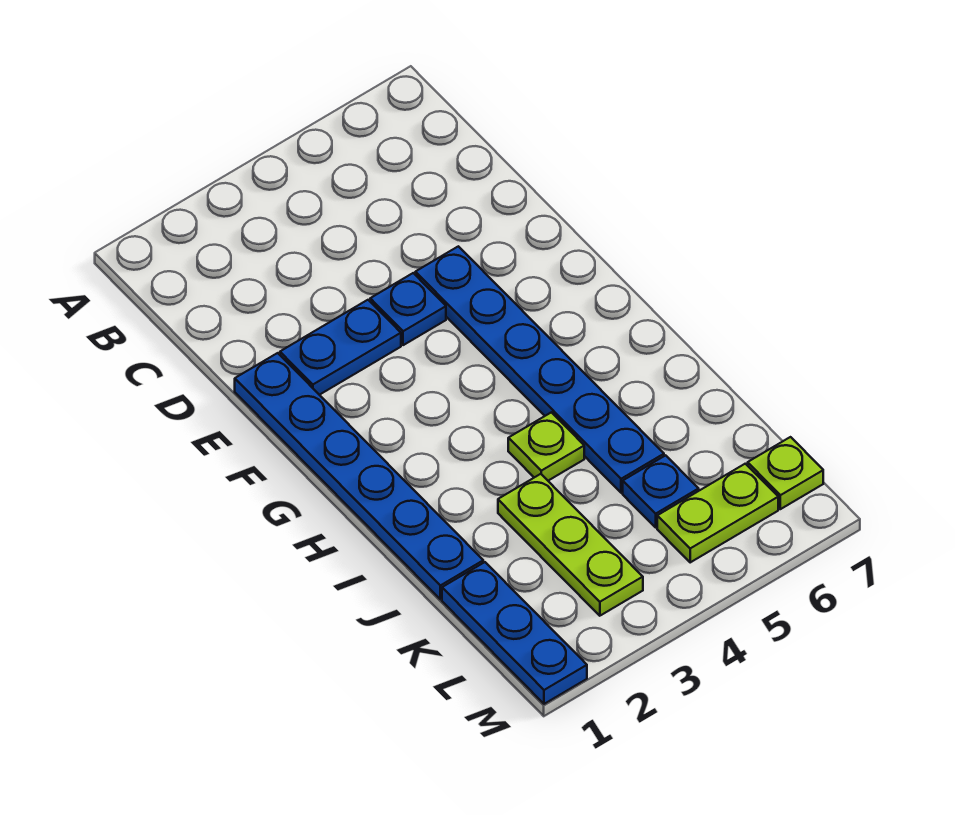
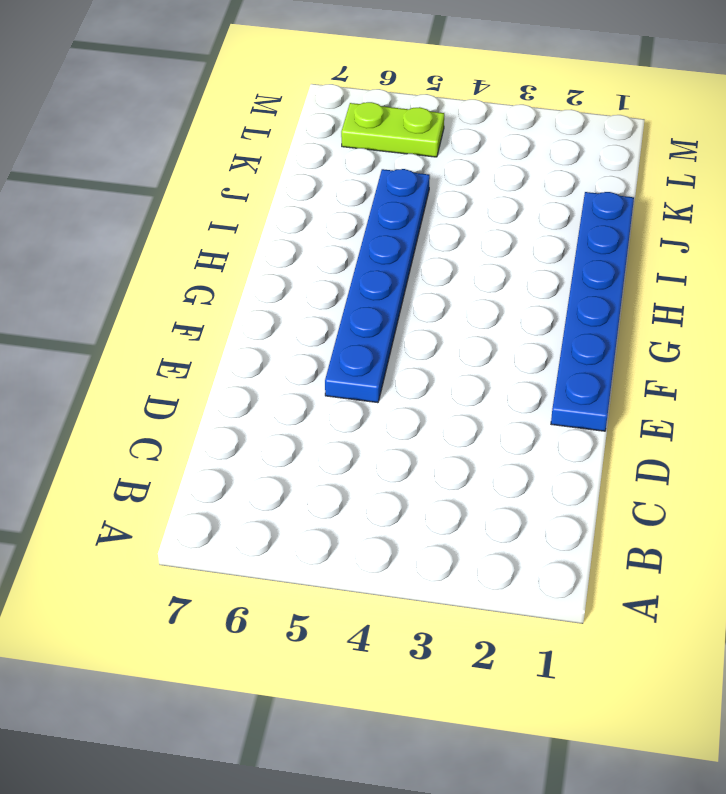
none -> blue plate E2:E3 level 1
none -> blue plate E4 level 1

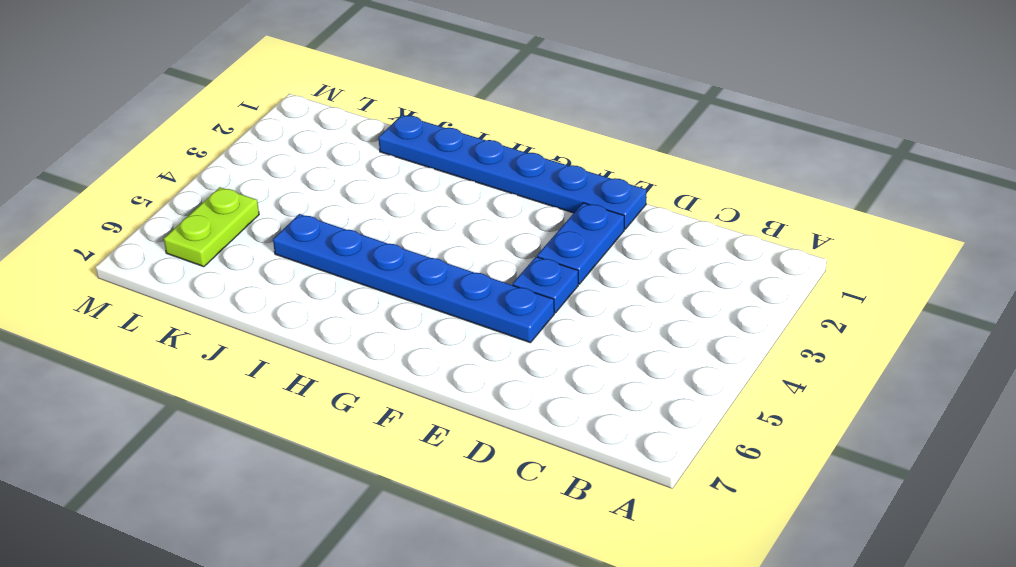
none -> lime plate I4 level 1
none -> lime plate J3:L3 level 1

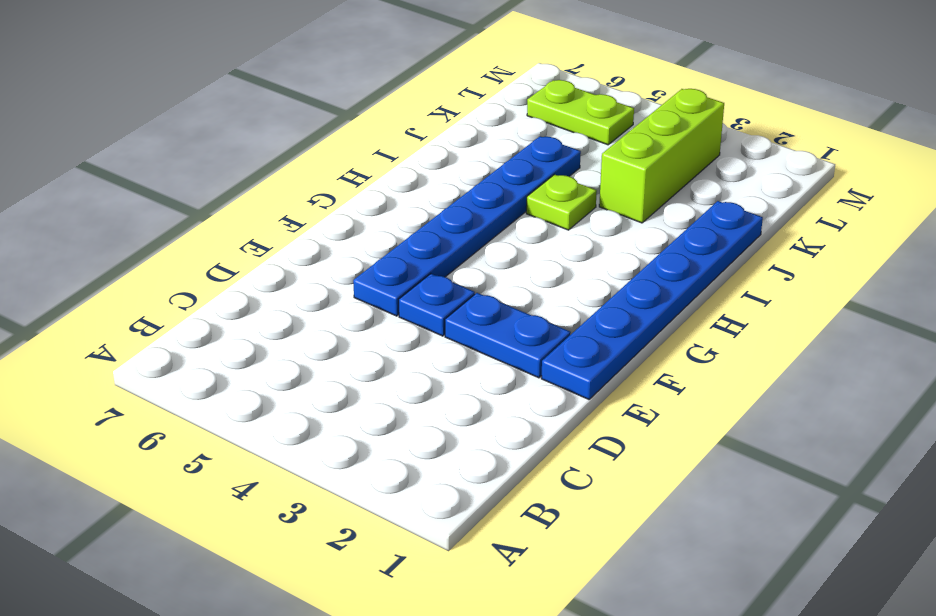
lime brick J3:L3 level 1 -> lime plate J3:L3 level 1
none -> blue plate K1:M1 level 1
none -> blue plate K5 level 1

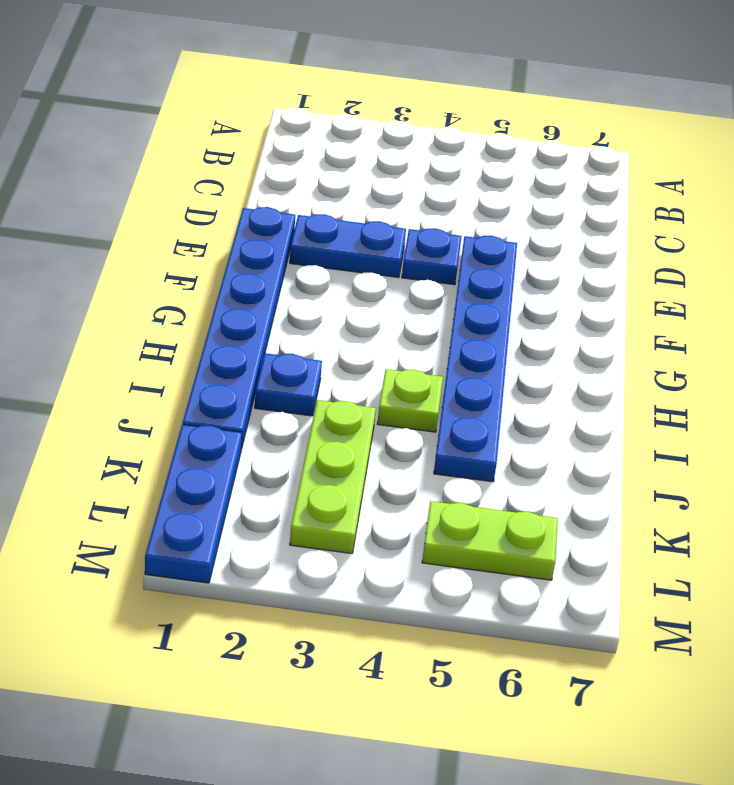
blue plate I2 level 1 -> blue plate K5 level 1
none -> lime plate L7 level 1

